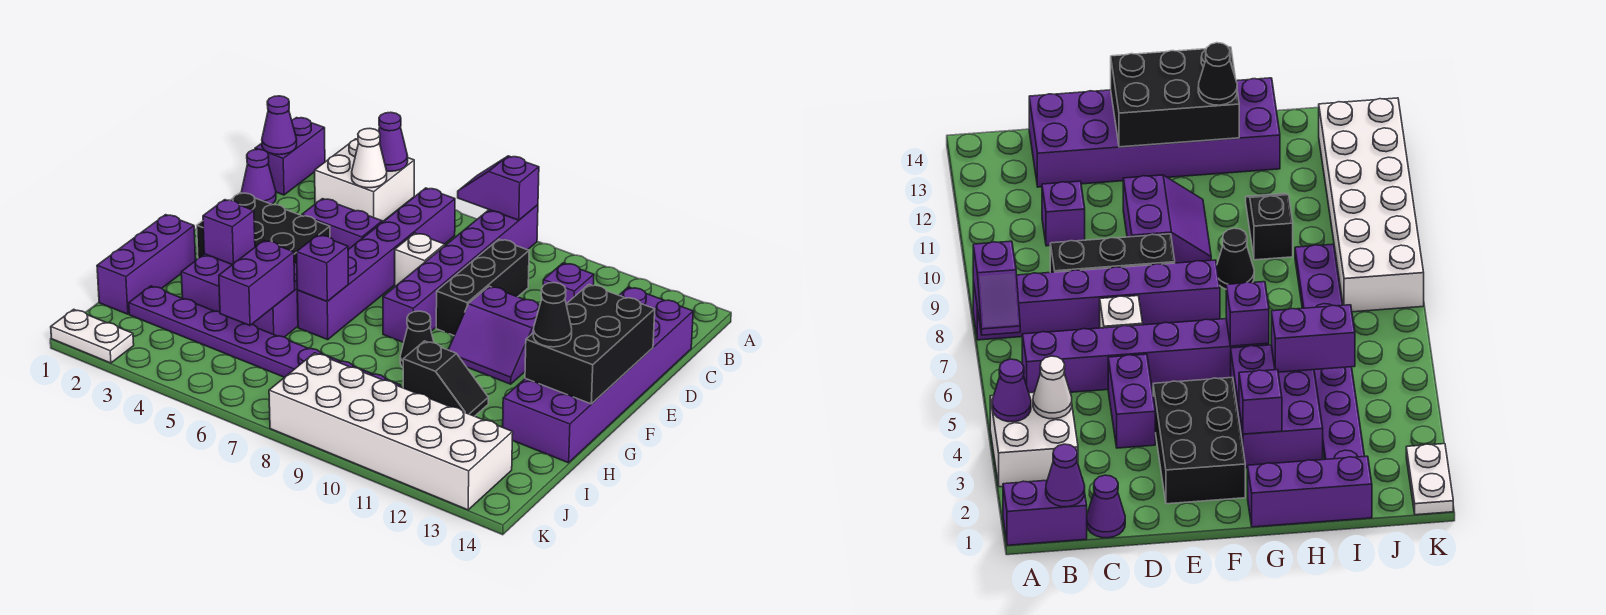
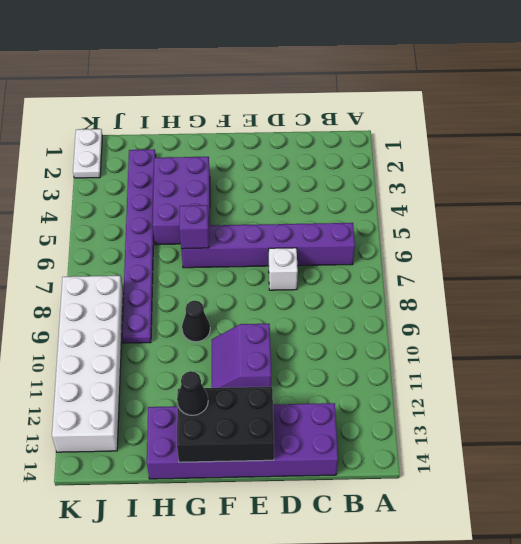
none -> purple brick A1:B1 level 1
none -> white brick A3:B4 level 1
none -> purple brick A8:F8 level 1

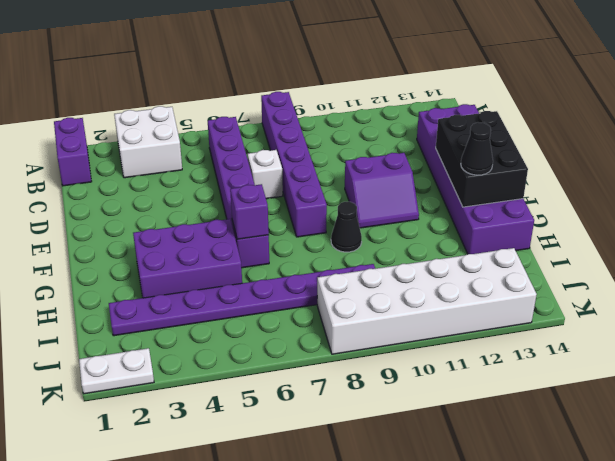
none -> purple cone C1 level 1
none -> black brick C9:E9 level 1
none -> purple brick C11 level 1

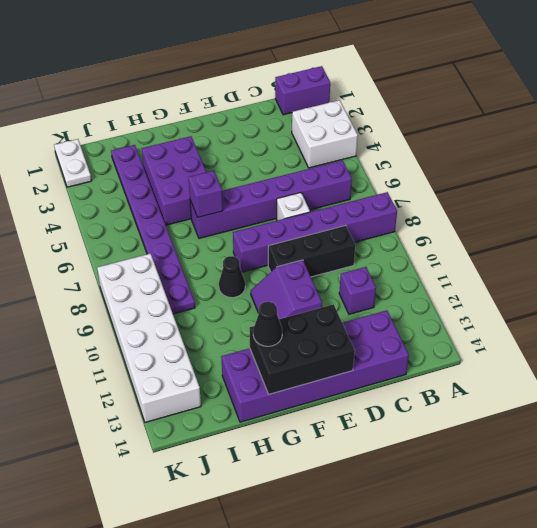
none -> purple cone C1 level 1
none -> purple brick D4:D5 level 1
none -> black brick E2:F4 level 1

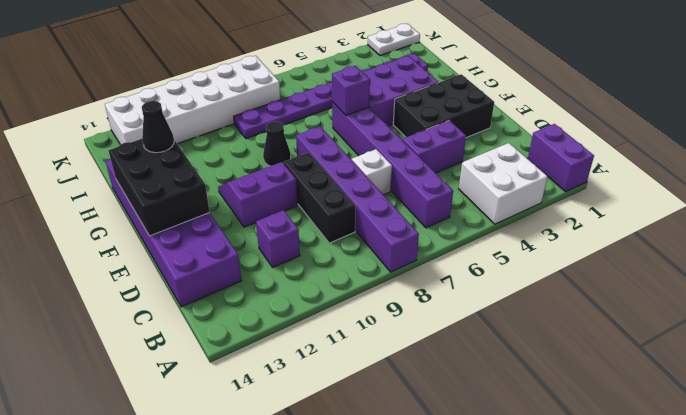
none -> purple cone C1 level 1
none -> purple brick G1:I1 level 1
none -> black slope H10:H11 level 1 top 10

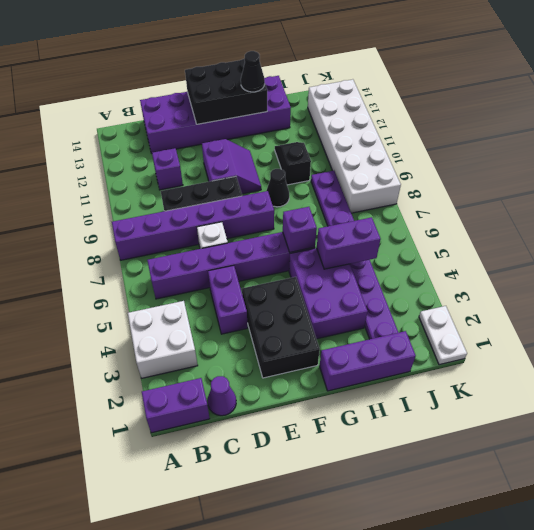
none -> purple cone A4 level 2
none -> purple slope A7:A8 level 2 top 8
none -> purple cone B1 level 2

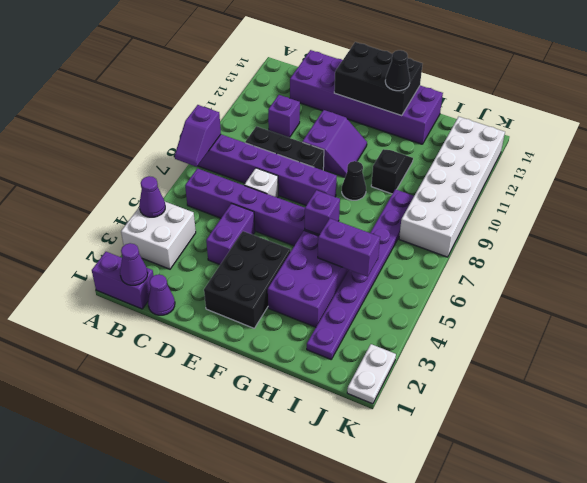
none -> purple brick G1:I1 level 1
none -> white cone B4 level 2
none -> purple brick G3 level 2

